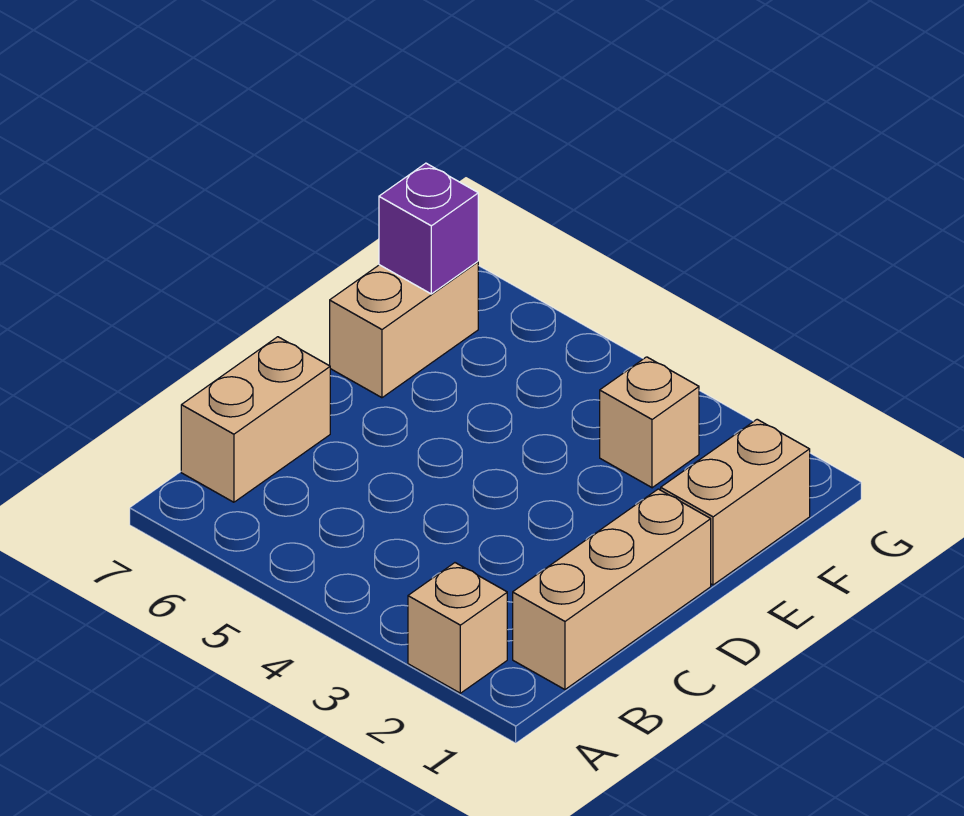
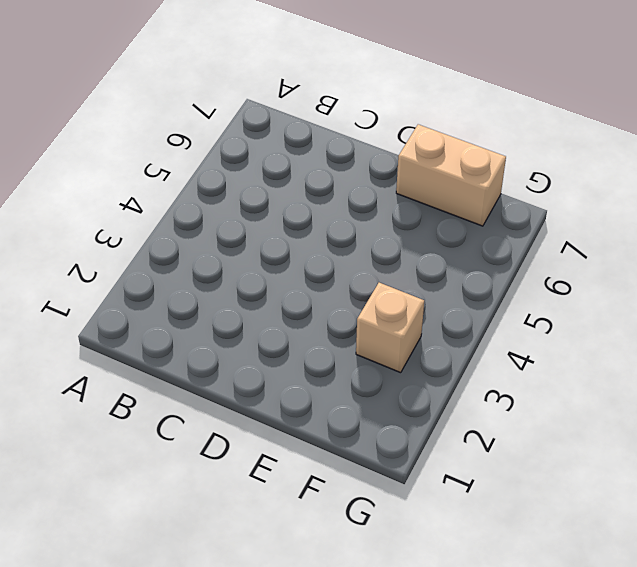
none -> tan brick A2 level 1
none -> tan brick B1:D1 level 1

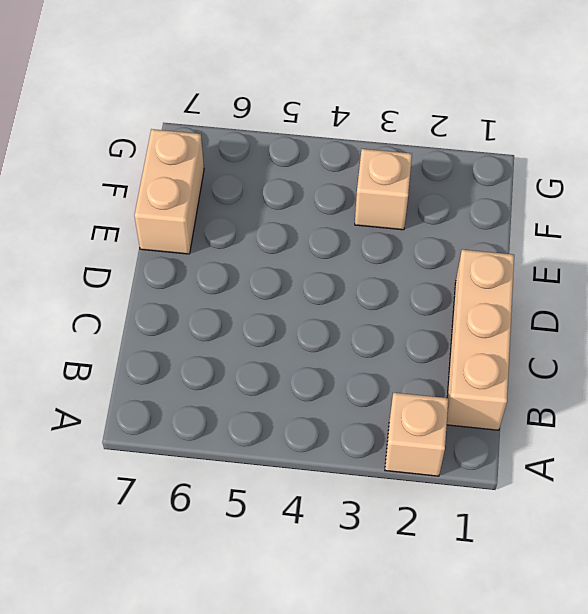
none -> tan brick B7:C7 level 1
none -> tan brick E1:F1 level 1

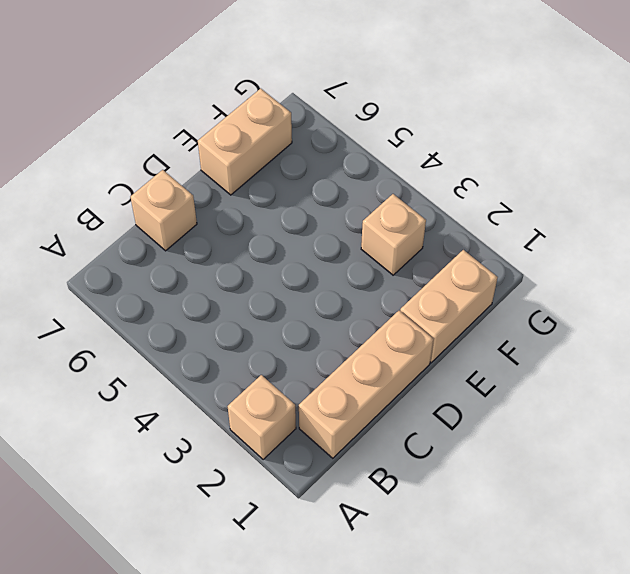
tan brick C7 level 1 -> tan brick B7:C7 level 1
none -> purple brick F7 level 2

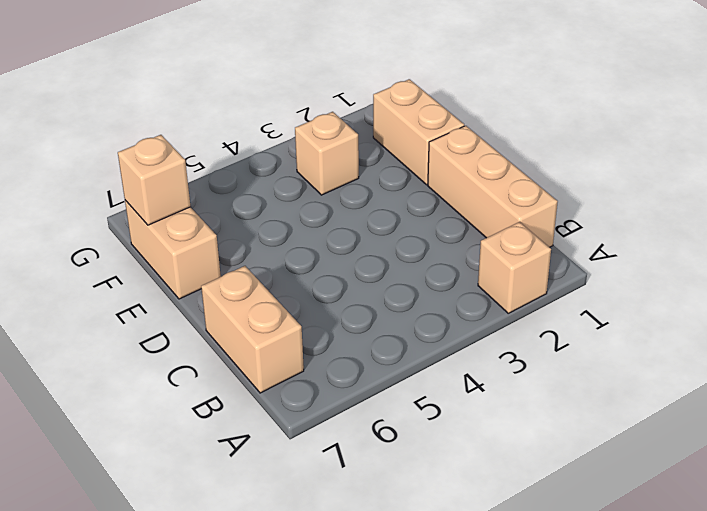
tan brick F7 level 2 -> purple brick F7 level 2

